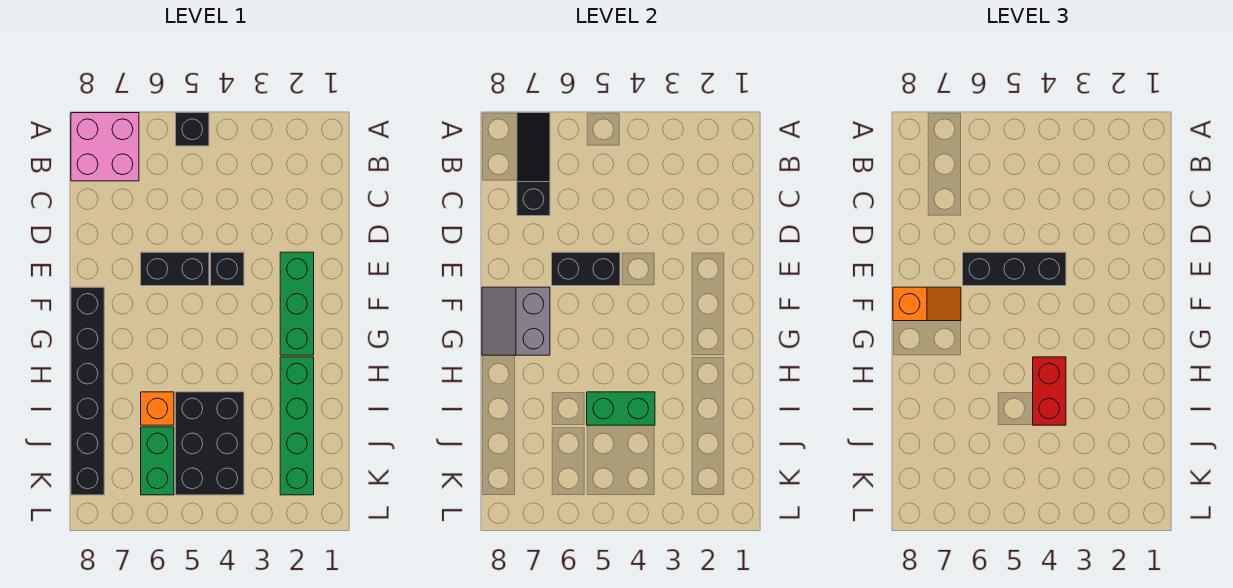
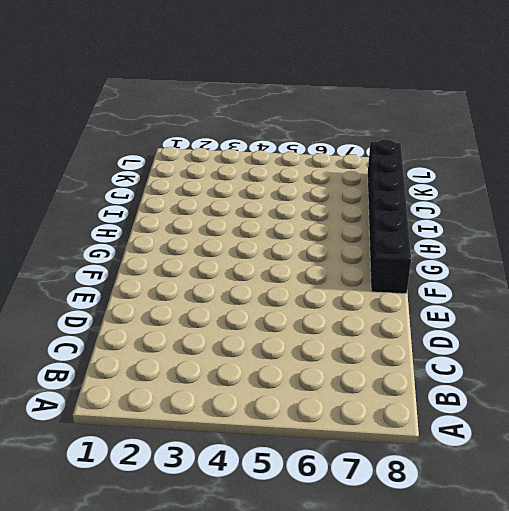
none -> black brick A5 level 1
none -> pink brick A7:B8 level 1
none -> green brick E2:G2 level 1

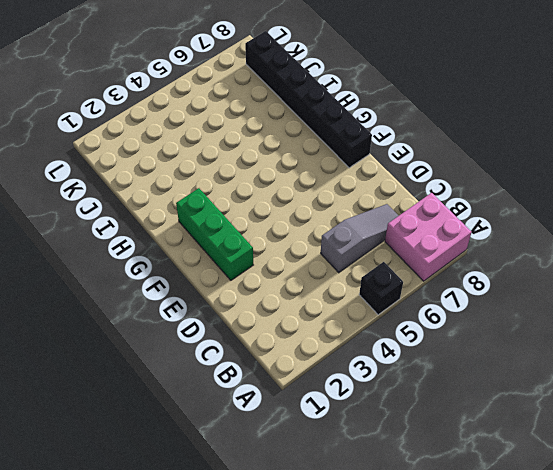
grey slope C5:C7 level 1 top 5 -> none
none -> black brick E4 level 1
none -> black brick E5:E6 level 1
none -> green brick H2:K2 level 1

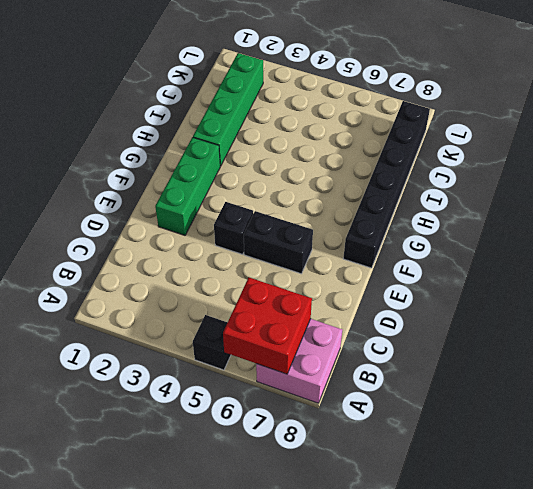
red brick A6:B7 level 2 -> black slope A7:C7 level 2 top C
none -> black brick I4:K5 level 1
none -> orange brick I6 level 1
none -> green brick J6:K6 level 1

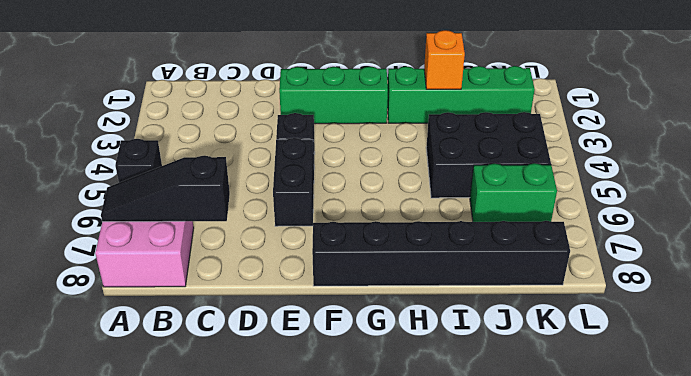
orange brick I2 level 2 -> orange brick I6 level 1
none -> black brick E5:E6 level 2
none -> grey slope F7:G8 level 2 top 7
none -> green brick I4:I5 level 2

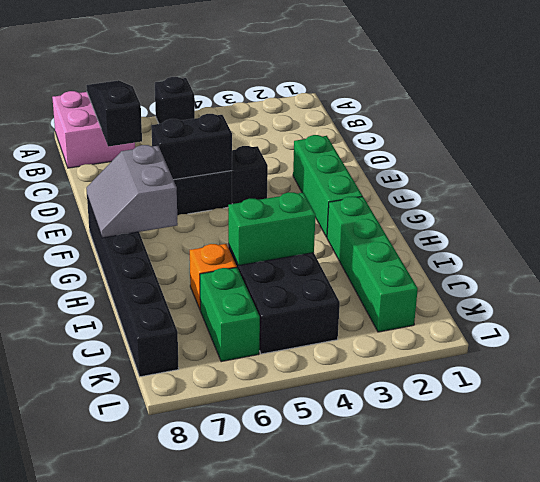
none -> black brick E4:E6 level 3
none -> orange slope F7:F8 level 3 top 8
none -> red brick H4:I4 level 3

